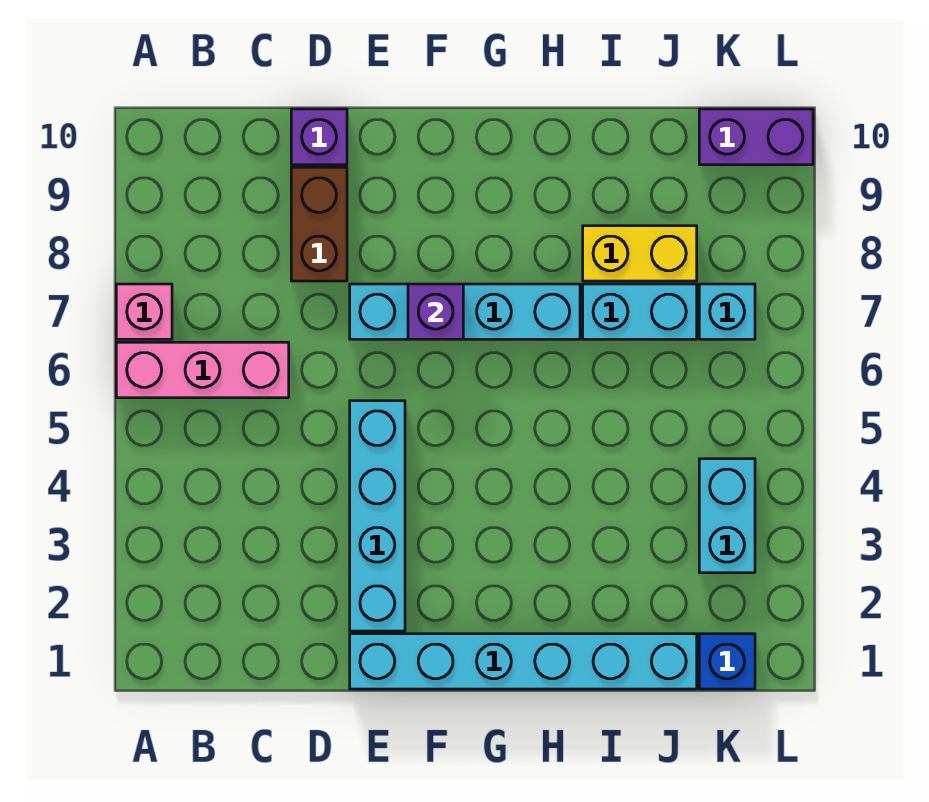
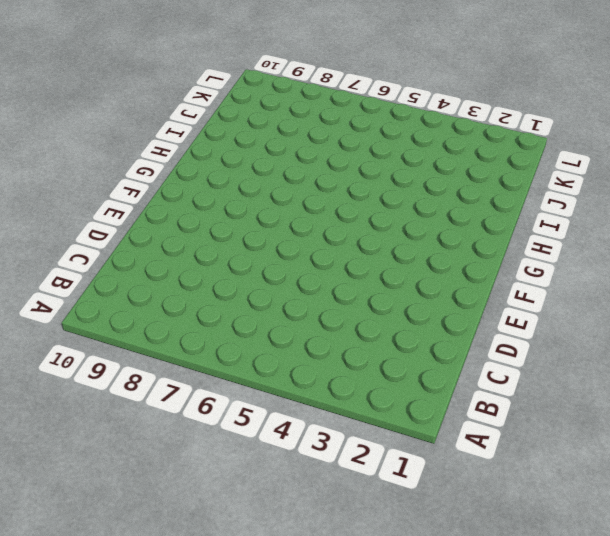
none -> pink brick A6:C6 level 1
none -> pink brick A7 level 1
none -> brown brick D8:D9 level 1

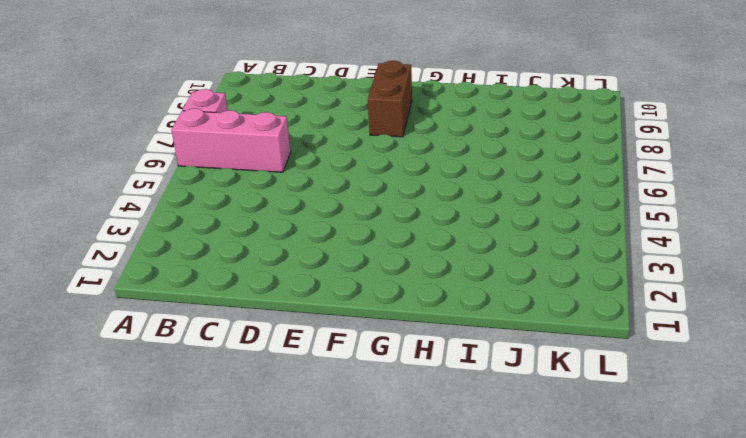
brown brick F8:F9 level 1 -> brown brick D8:D9 level 1
none -> purple brick D10 level 1
none -> cyan brick E1:J1 level 1
none -> cyan brick E2:E5 level 1

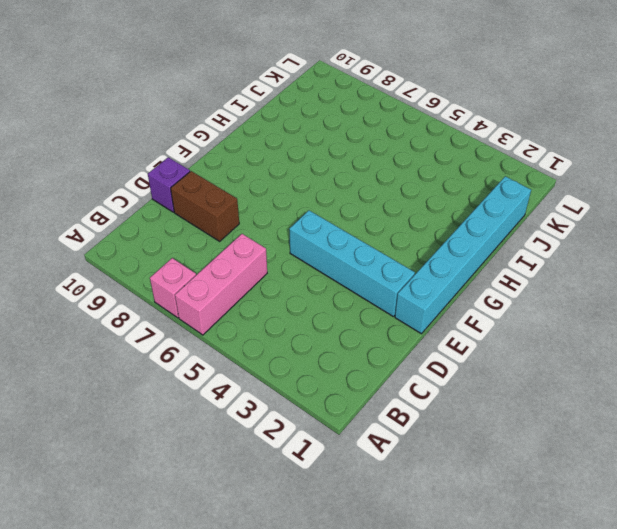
none -> cyan brick E7:H7 level 1
none -> cyan brick I7:J7 level 1
none -> yellow brick I8:J8 level 1

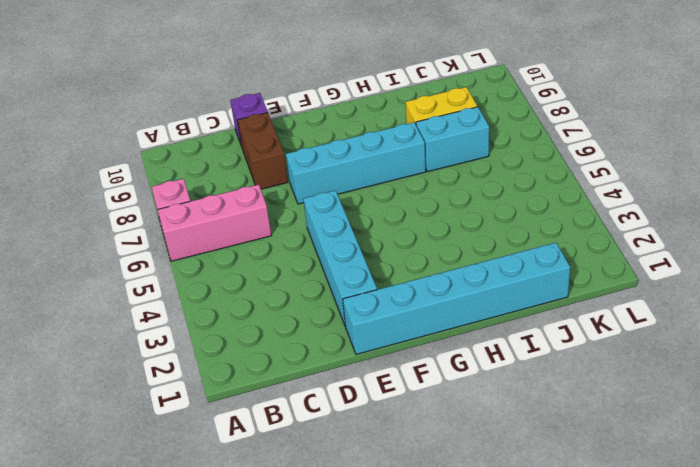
none -> blue brick K1 level 1
none -> cyan brick K3:K4 level 1
none -> cyan brick K7 level 1

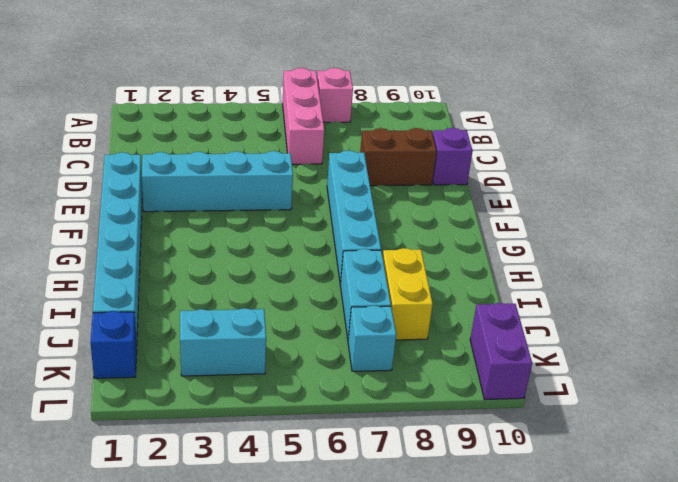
none -> purple brick F7 level 2

